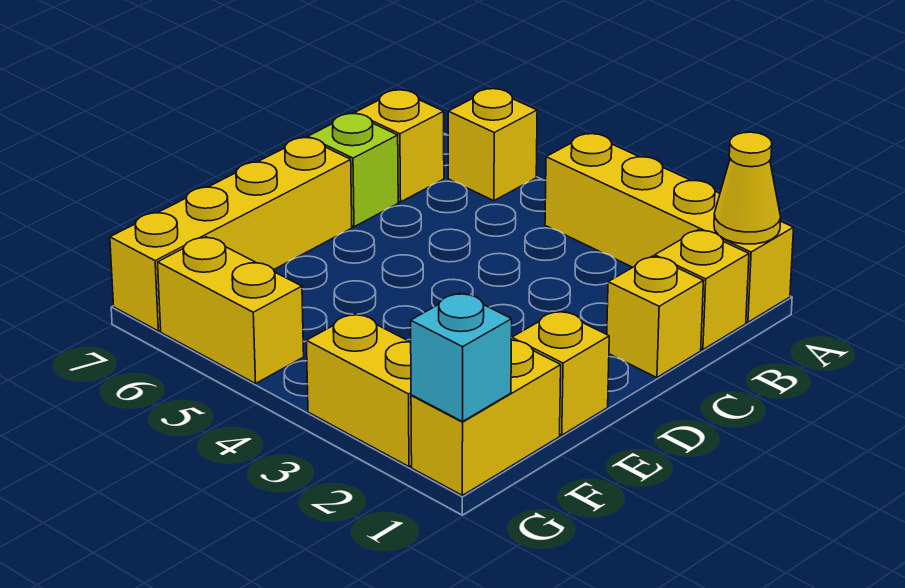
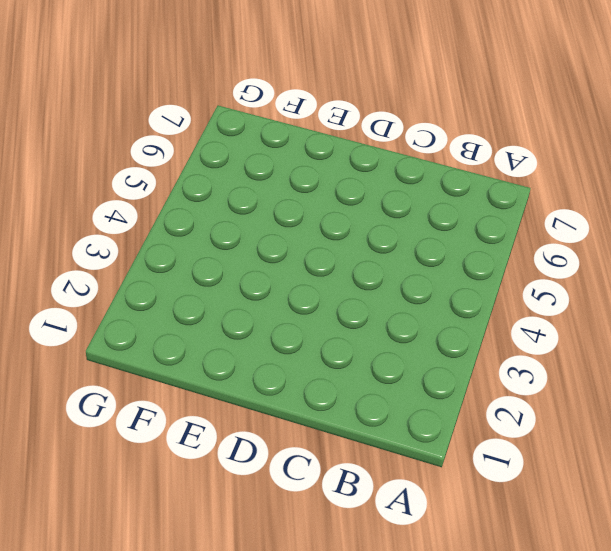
none -> yellow brick A1:A4 level 1
none -> yellow brick A6 level 1
none -> yellow brick B1 level 1

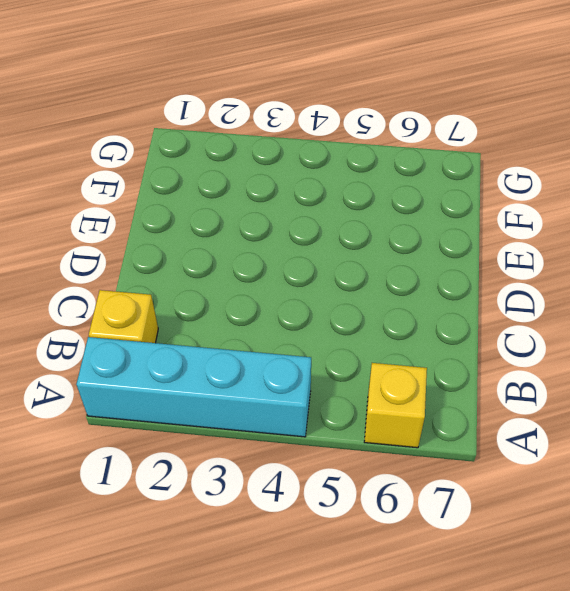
cyan brick A1:A4 level 1 -> yellow brick A1:A4 level 1
none -> yellow brick B7 level 1
none -> yellow brick C1 level 1
none -> lime brick C7 level 1

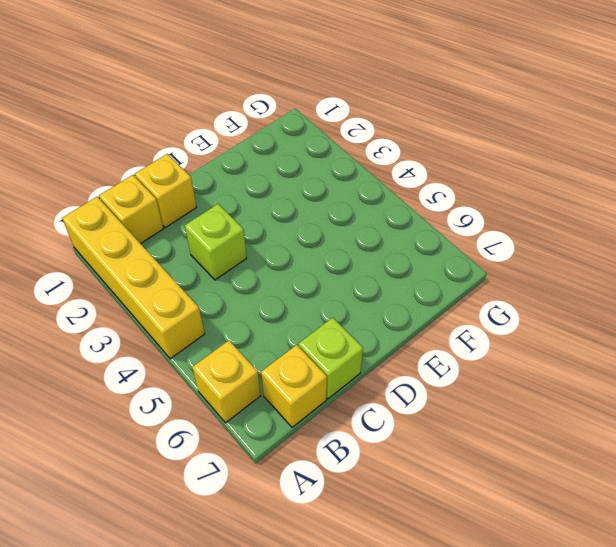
lime brick C3 level 1 -> none
none -> yellow brick D7:G7 level 1
none -> yellow brick E1 level 1
none -> yellow brick F1:G1 level 1

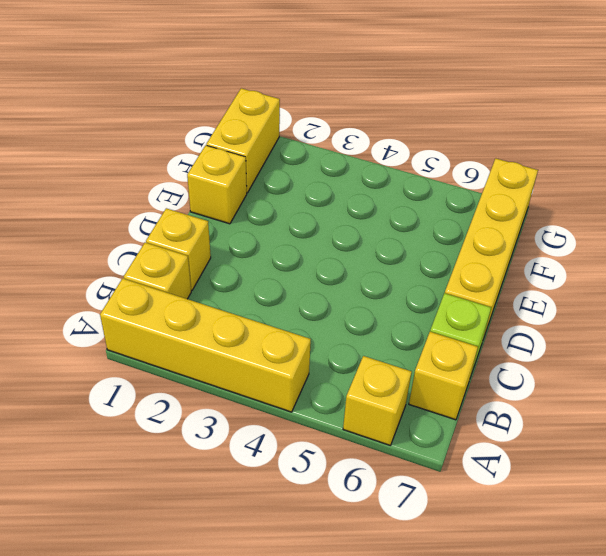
none -> yellow brick G2:G3 level 1
none -> yellow brick G5:G6 level 1
none -> yellow cone A1 level 2

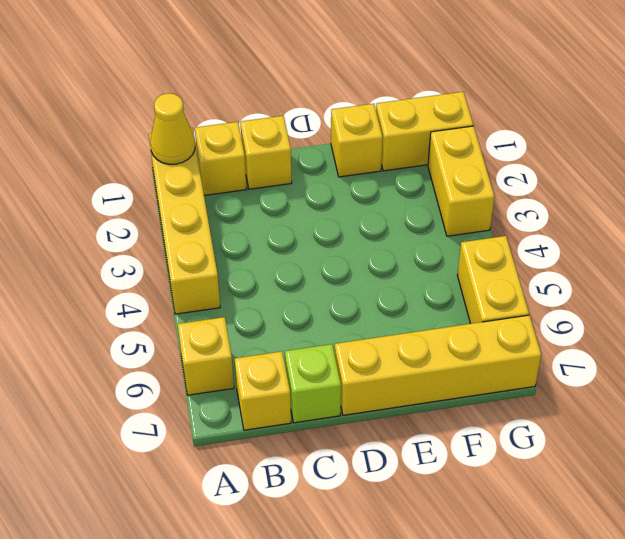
none -> cyan brick G1 level 2

